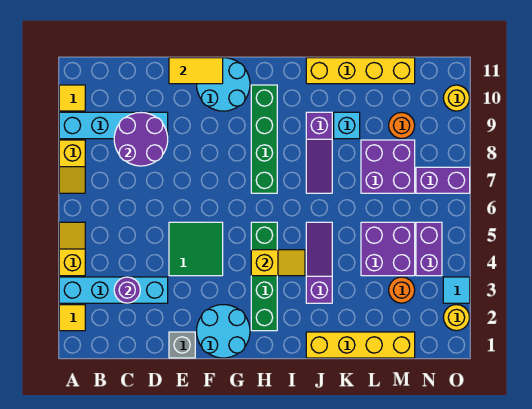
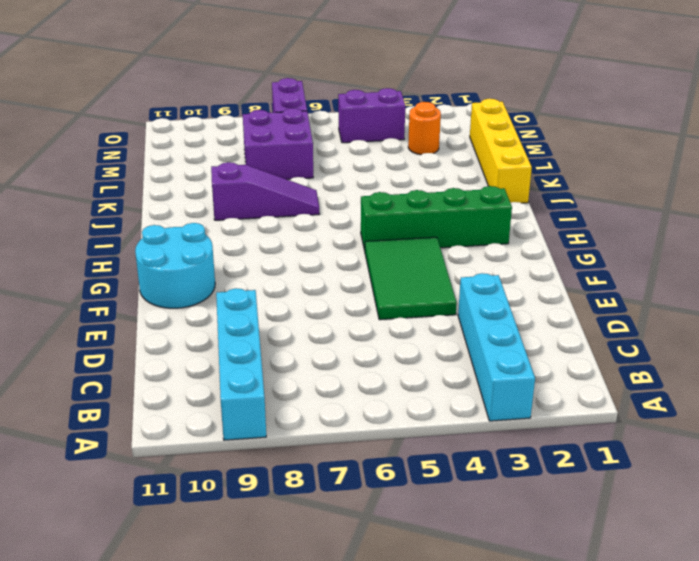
green tile E4:G5 level 1 -> green tile E4:F5 level 1
none -> yellow tile A2 level 1
none -> yellow slope A4:A5 level 1 top 4
none -> yellow slope A7:A8 level 1 top 8
none -> yellow tile A10 level 1

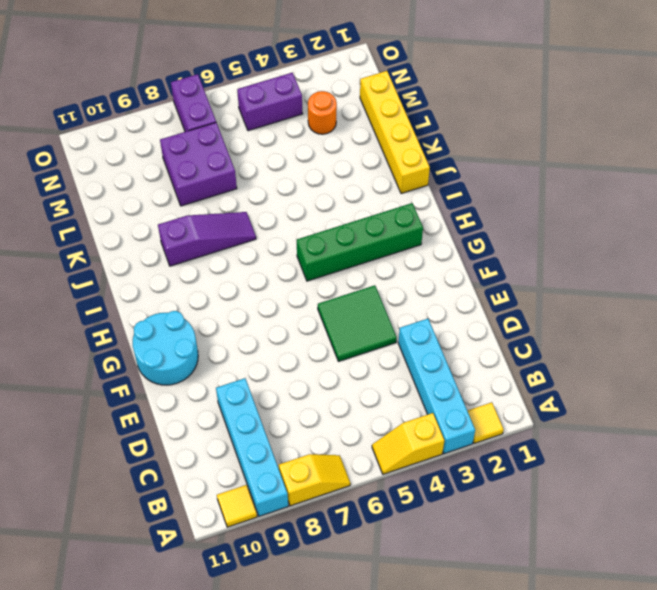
none -> grey brick E1 level 1
none -> cyan round brick F1:G2 level 1
none -> green brick H7:H10 level 1
none -> purple slope J3:J5 level 1 top 3

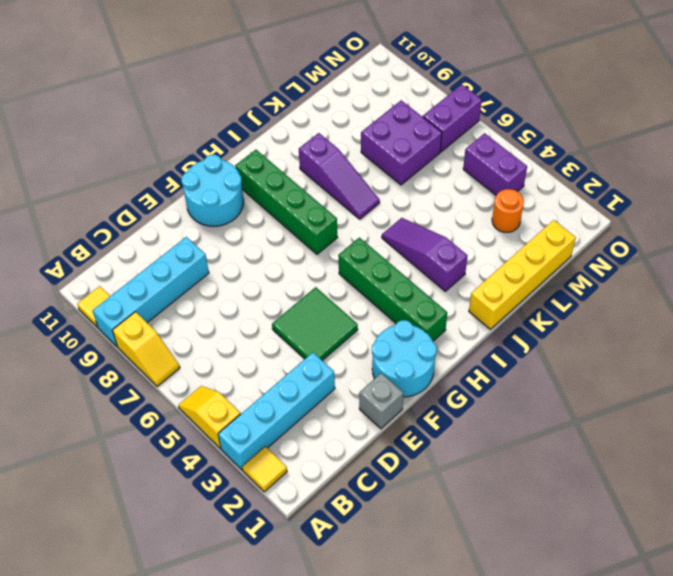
none -> yellow brick J11:M11 level 1
none -> cyan brick K9 level 1
none -> purple brick L4:M5 level 1
none -> orange round brick M9 level 1

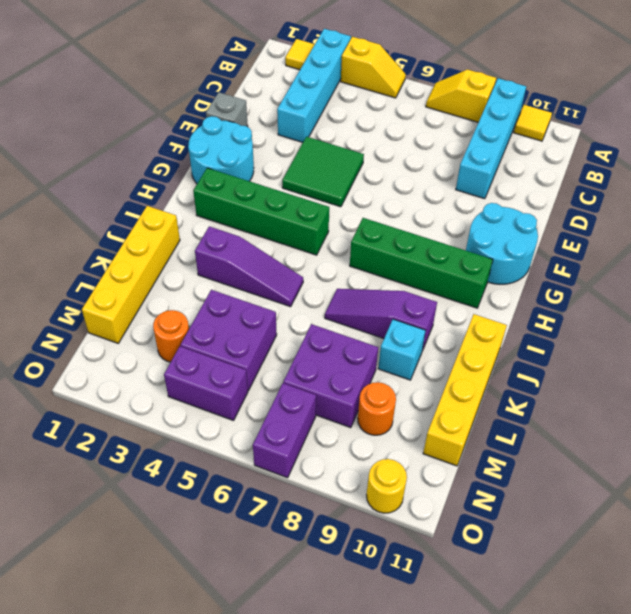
none -> yellow round brick O2 level 1
none -> cyan tile O3 level 1
none -> purple round brick C3 level 2
none -> purple round brick C8:D9 level 2

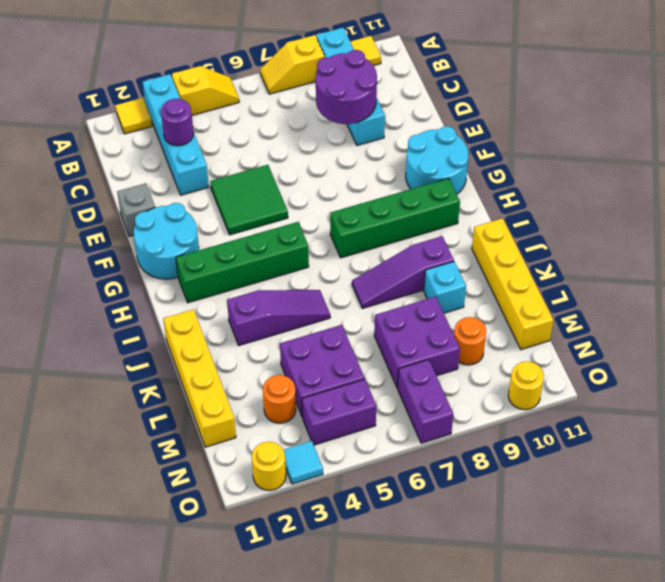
none -> yellow tile E11:F11 level 2
none -> yellow slope H4:I4 level 2 top H

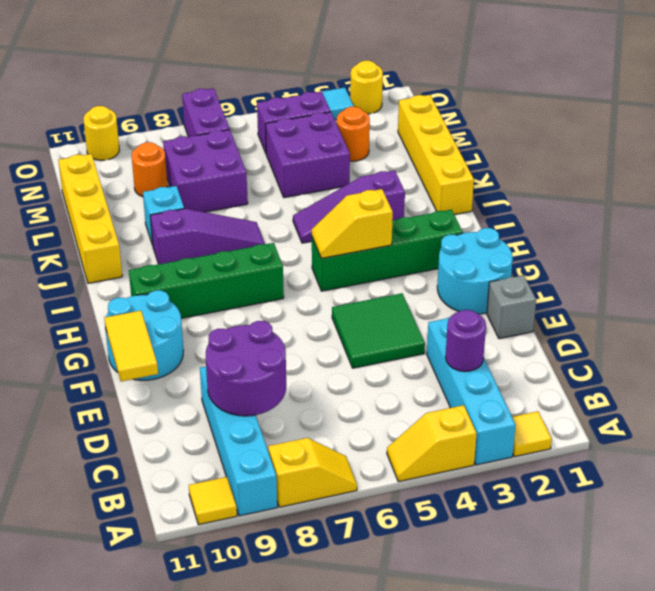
yellow slope H4:H5 level 2 top 4 -> yellow slope H4:I4 level 2 top H

